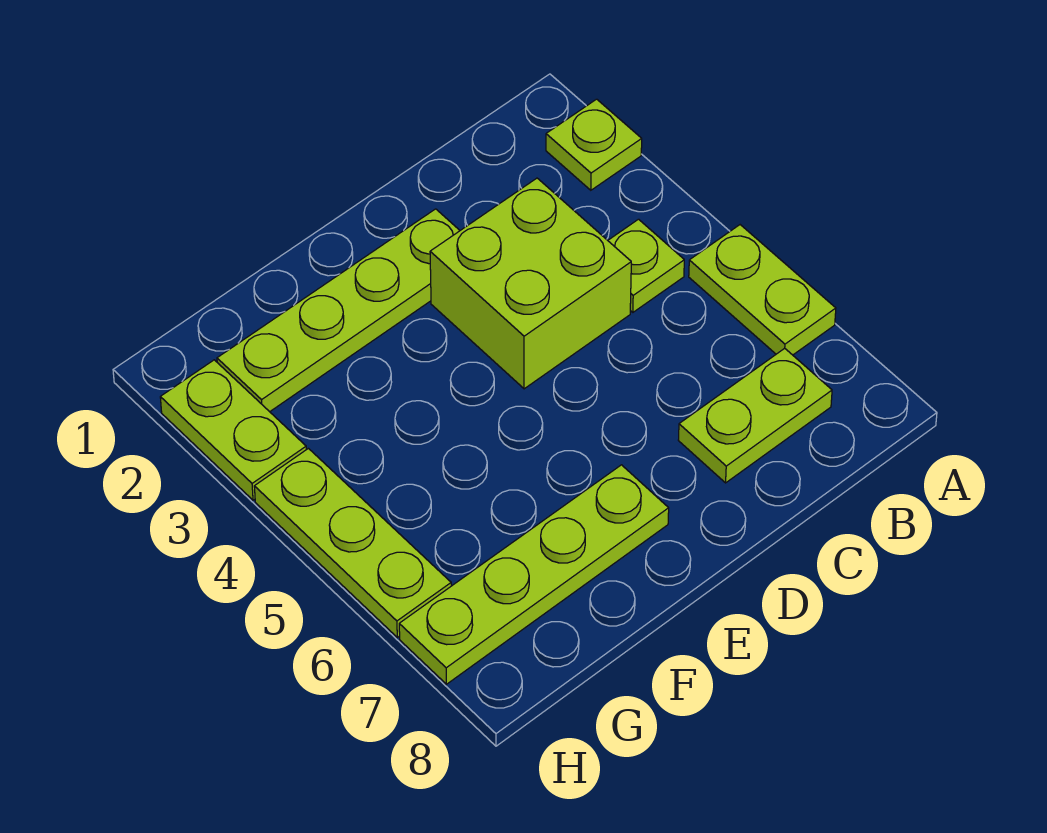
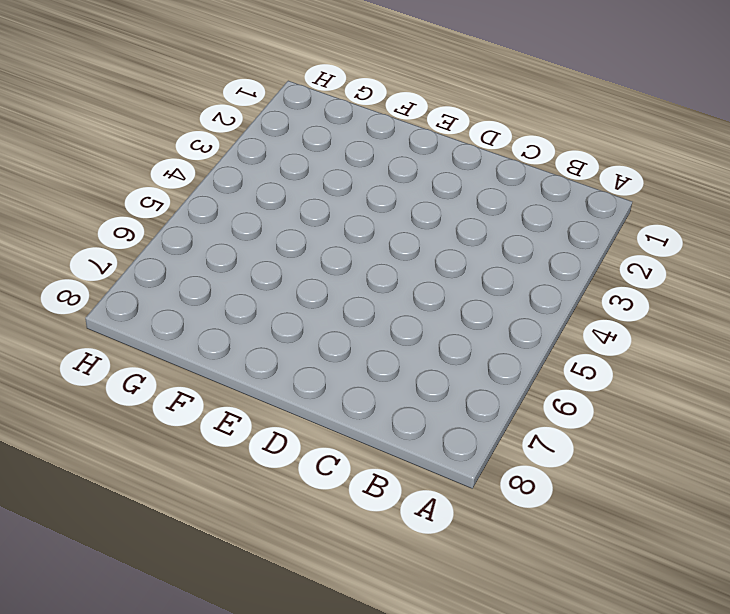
none -> lime plate A2 level 1
none -> lime plate A5:A6 level 1

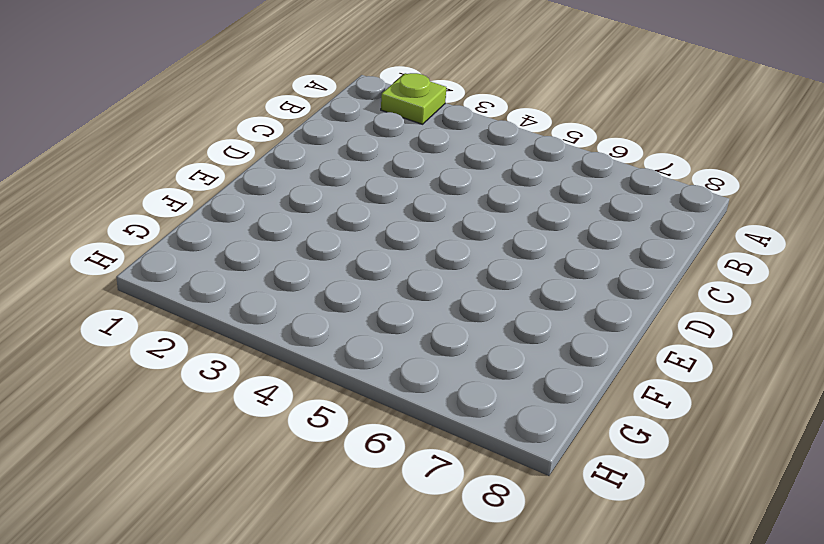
none -> lime plate A5:A6 level 1
none -> lime plate B4 level 1

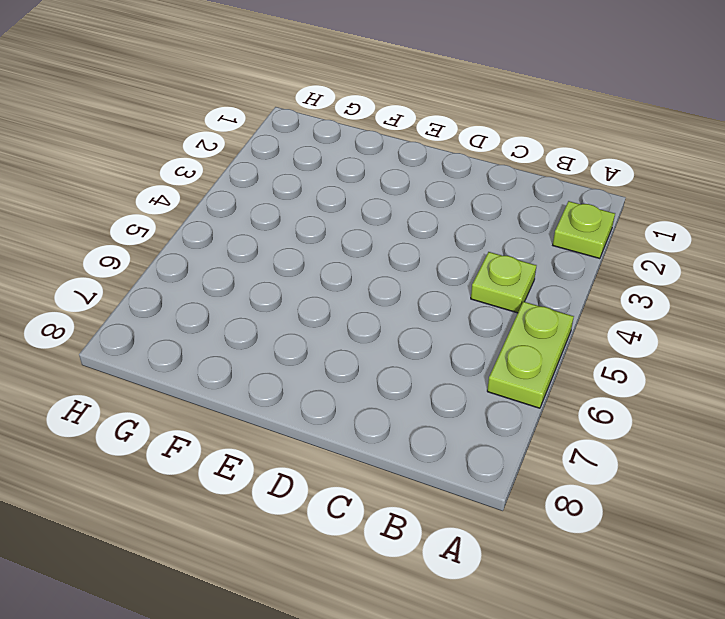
none -> lime plate B7:C7 level 1
none -> lime brick C3:D4 level 1

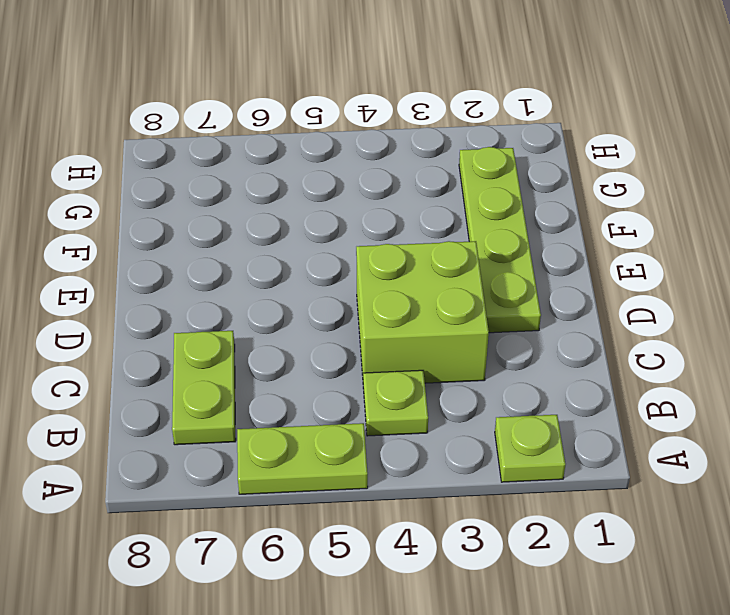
none -> lime plate E7:H7 level 1
none -> lime plate H2:H3 level 1

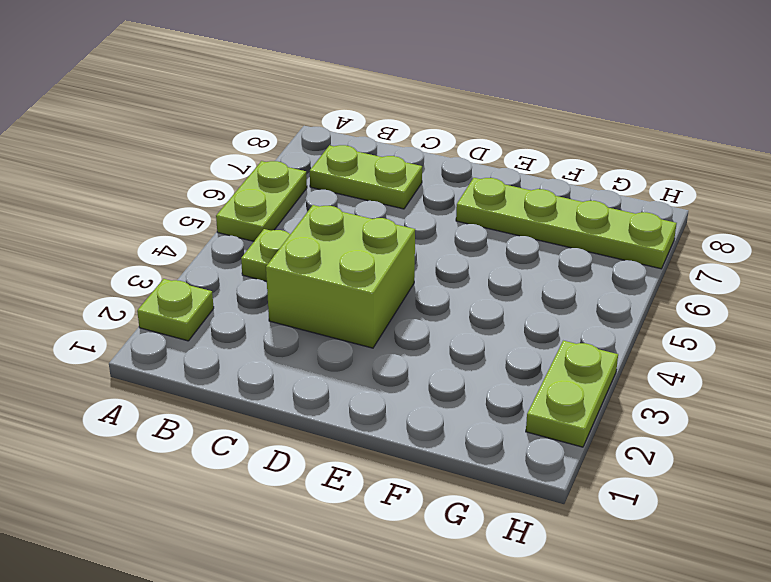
none -> lime plate D2:G2 level 1
none -> lime plate H4:H6 level 1

